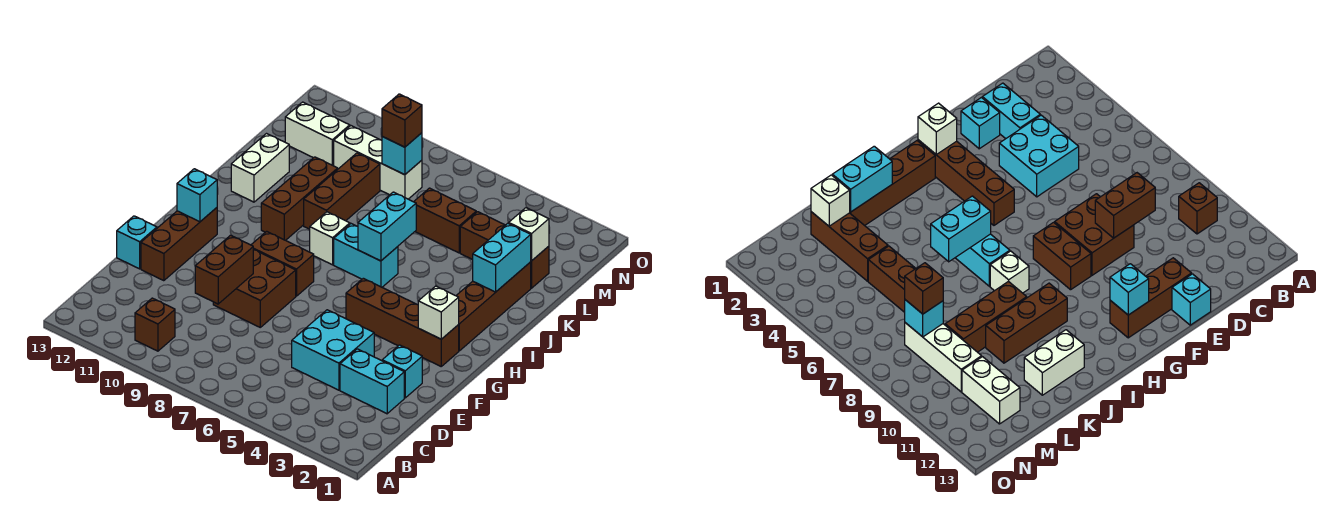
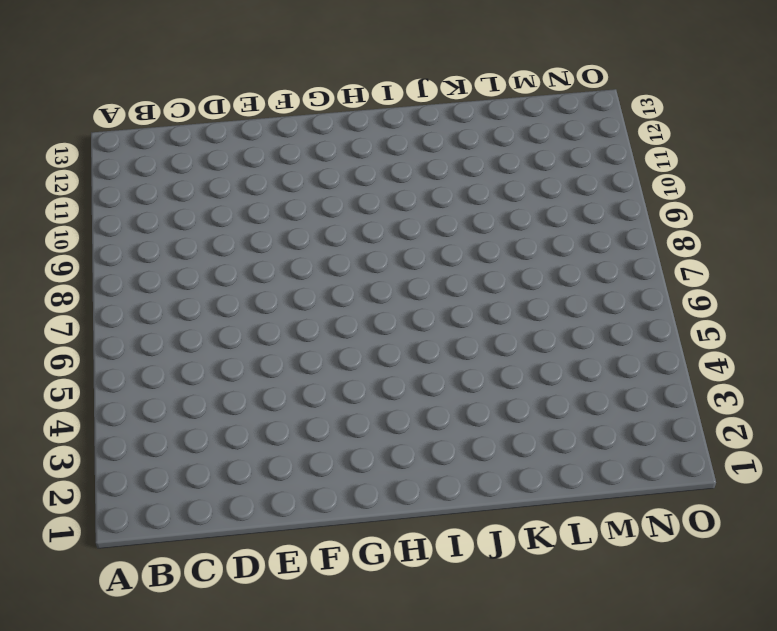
none -> brown brick B10 level 1
none -> cyan brick D2:D3 level 1
none -> cyan brick D4:E5 level 1

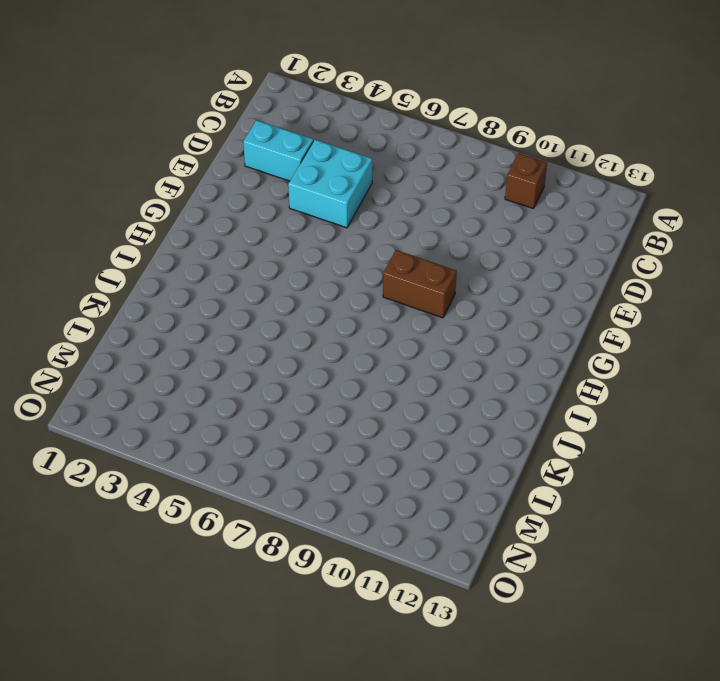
none -> cyan brick E2 level 1
none -> brown brick E8:F9 level 1
none -> brown brick E12:G12 level 1

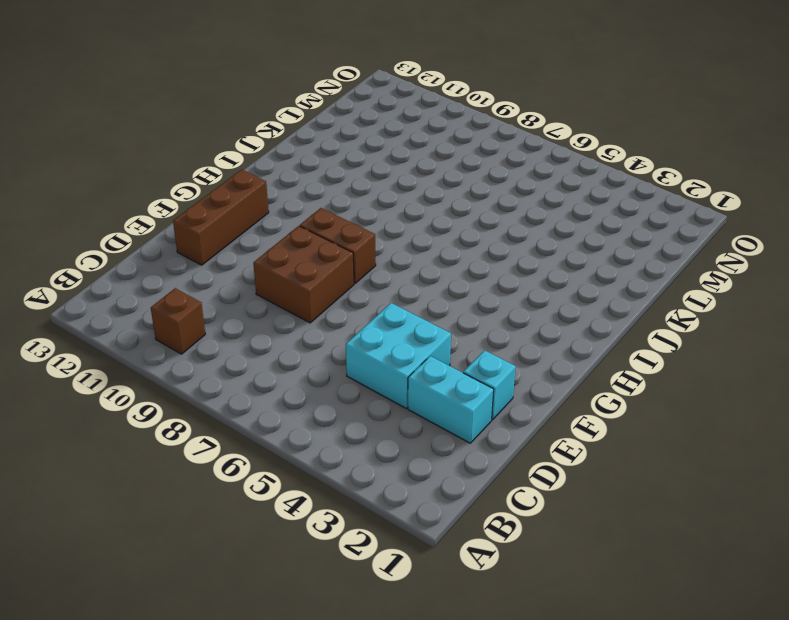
none -> cyan brick E13 level 1
none -> brown brick G2:G5 level 1
none -> brown brick H2:K2 level 1

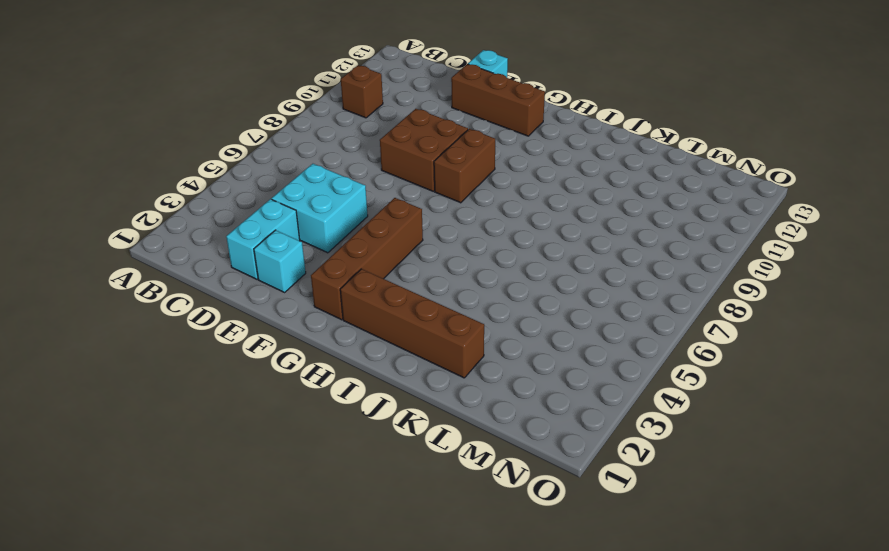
none -> cyan brick I6:I7 level 1
none -> white brick I8 level 1
none -> brown brick I10:K10 level 1

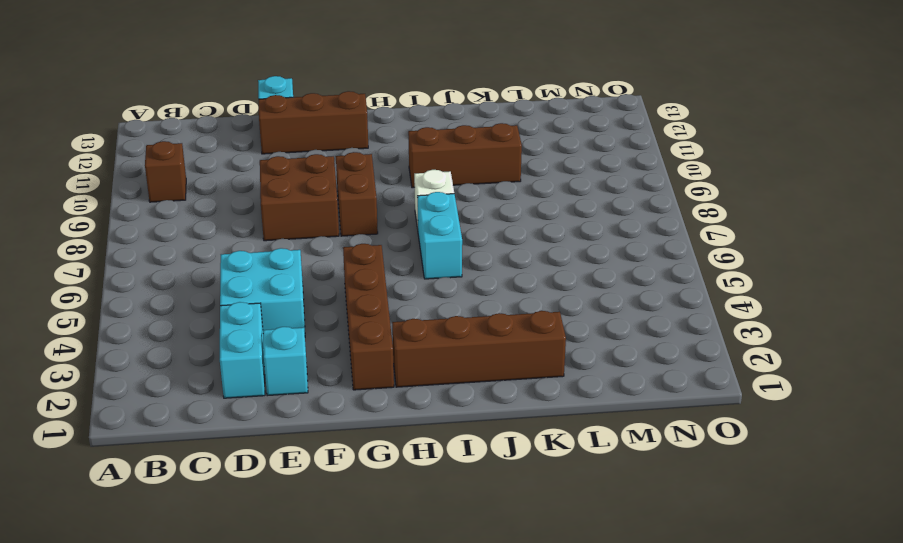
none -> brown brick J9:L9 level 1
none -> white brick J12:K12 level 1
none -> brown brick L2:L4 level 1

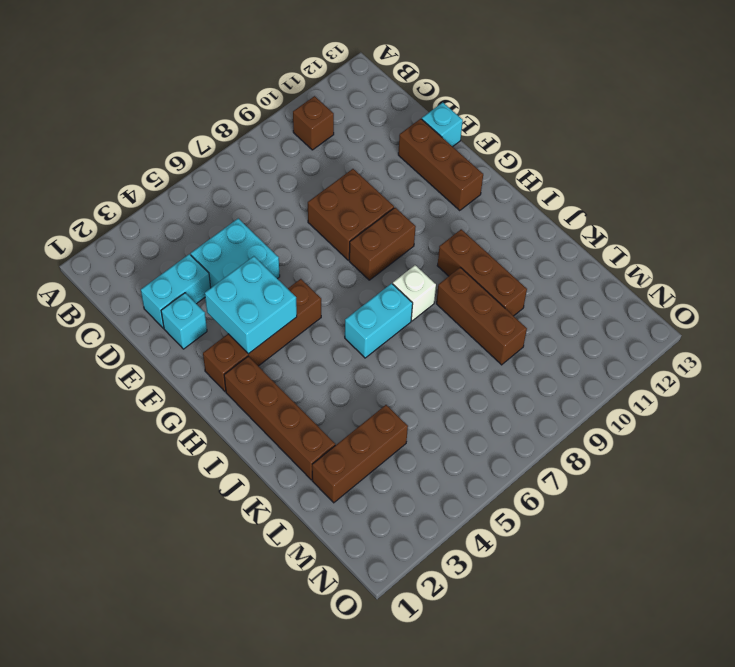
cyan brick F3:G4 level 2 -> none
none -> white brick J12:K12 level 1
none -> brown brick L5:L6 level 1
none -> white brick M8:M10 level 1

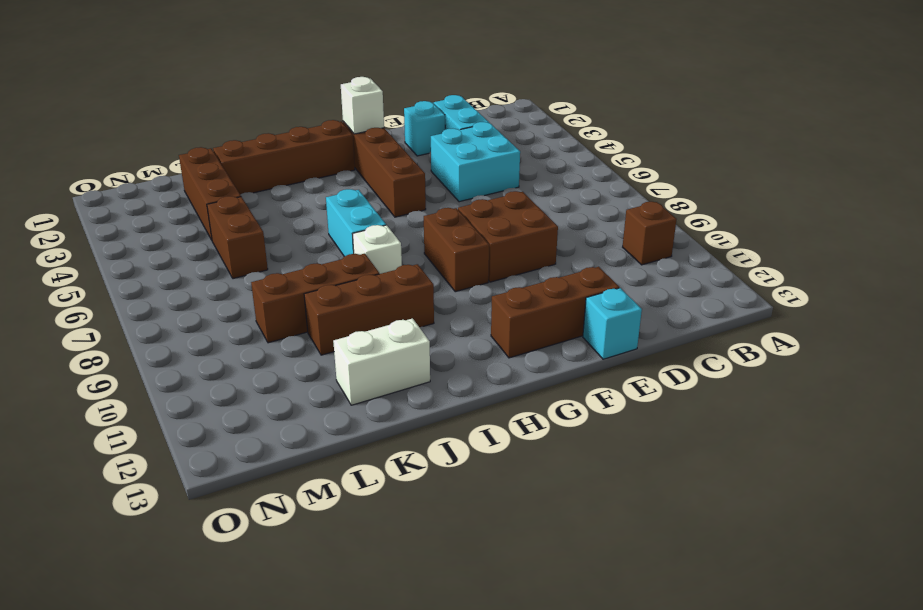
none -> white brick M8:M10 level 1
none -> white brick M11:M12 level 1
none -> brown brick D9:E9 level 2

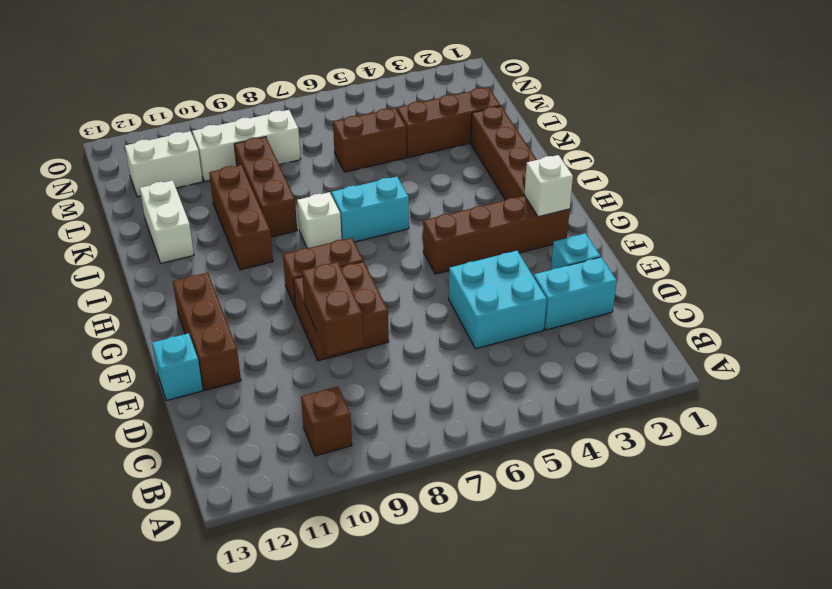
none -> cyan brick G12 level 2
none -> cyan brick I6:J6 level 2
none -> cyan brick J2:K2 level 2

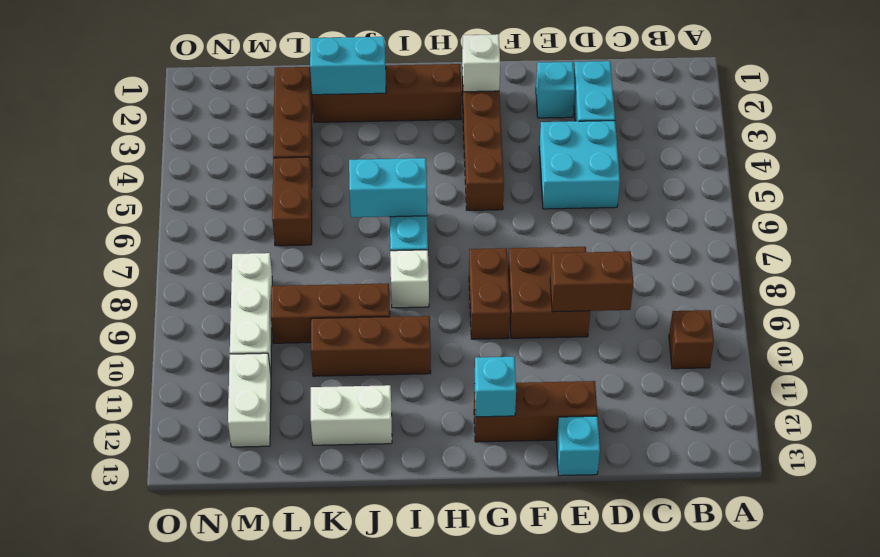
none -> white brick L2 level 2
none -> cyan brick M8 level 2
none -> brown brick M8 level 3

